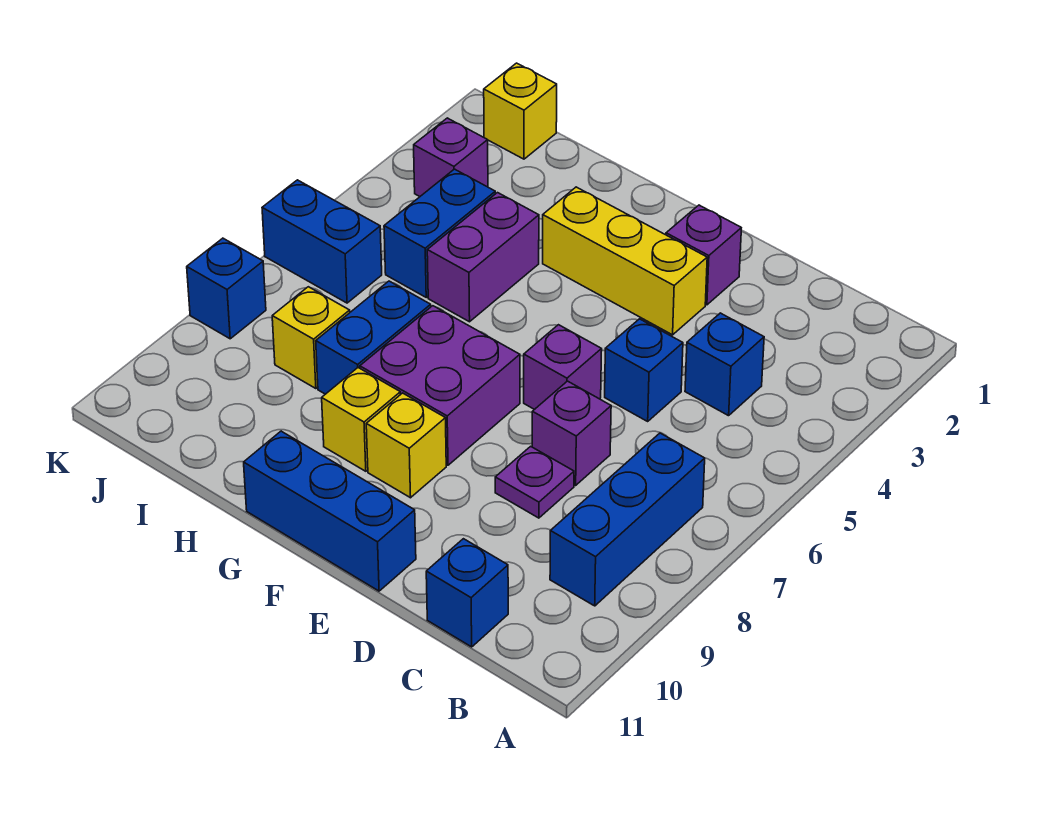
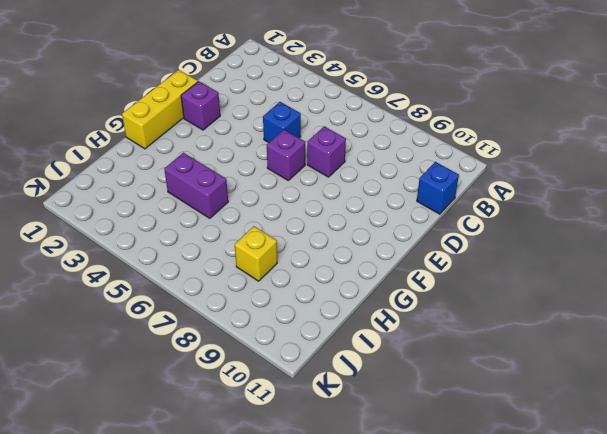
yellow brick E1:G1 level 1 -> yellow brick E3:G3 level 1
none -> blue brick B7:B9 level 1
none -> blue brick C4 level 1
none -> purple plate D8 level 1

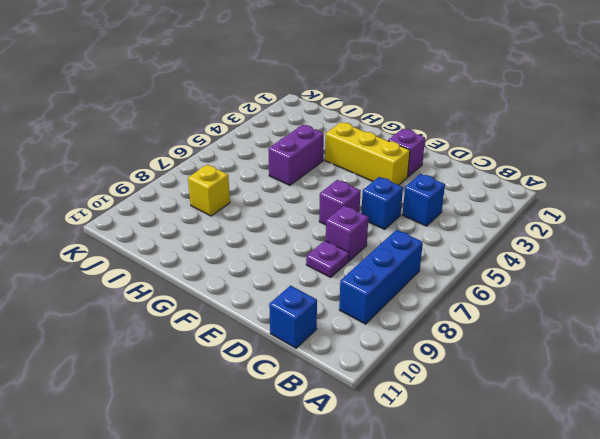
none -> blue brick E11:G11 level 1
none -> purple brick F7:G8 level 1
none -> yellow brick F9 level 1

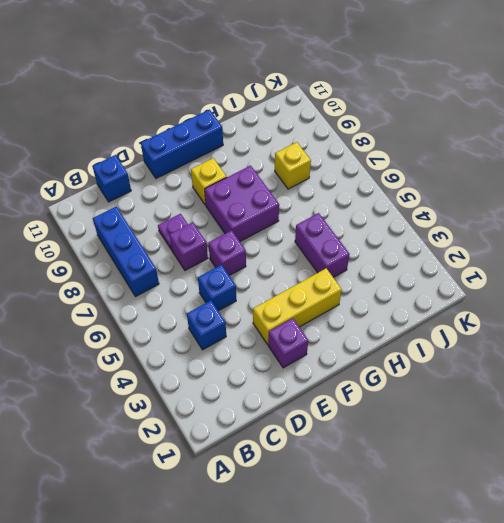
none -> yellow brick G9 level 1
none -> blue brick H7:H8 level 1
none -> blue brick I4:I5 level 1

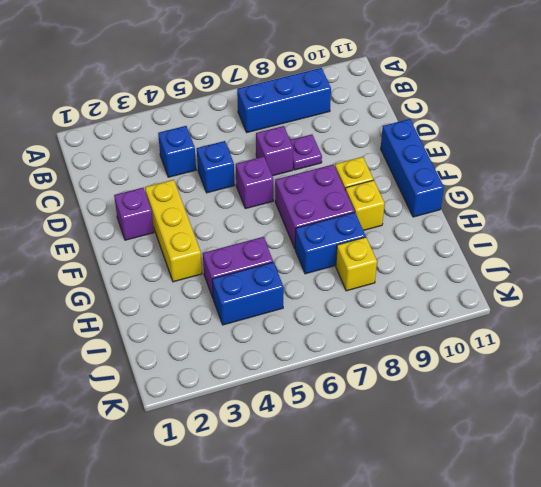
none -> blue brick C11 level 1
none -> yellow brick J1 level 1
none -> purple brick J3 level 1

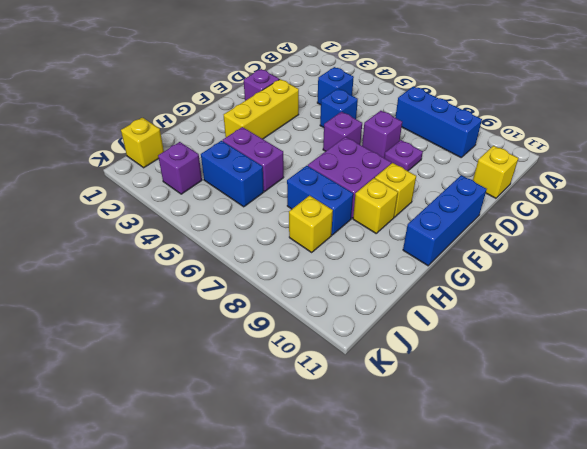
yellow brick C11 level 1 -> blue brick C11 level 1
none -> blue brick J6:K6 level 1
none -> blue brick K8 level 1

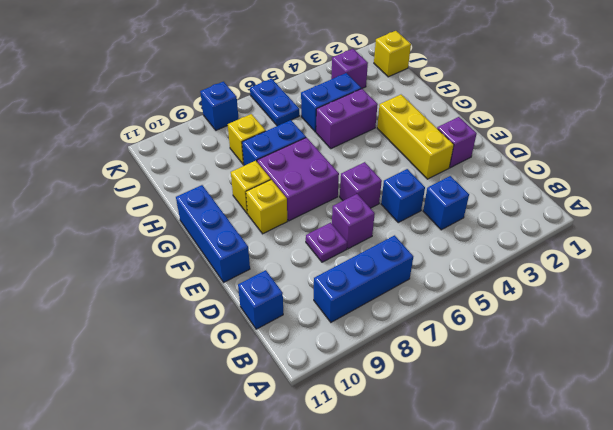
blue plate J6:K6 level 1 -> blue brick J6:K6 level 1

